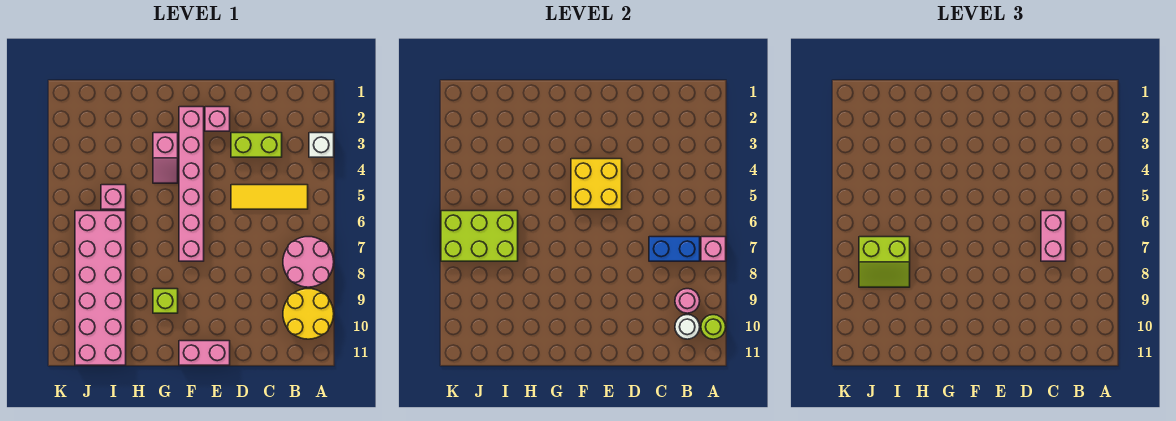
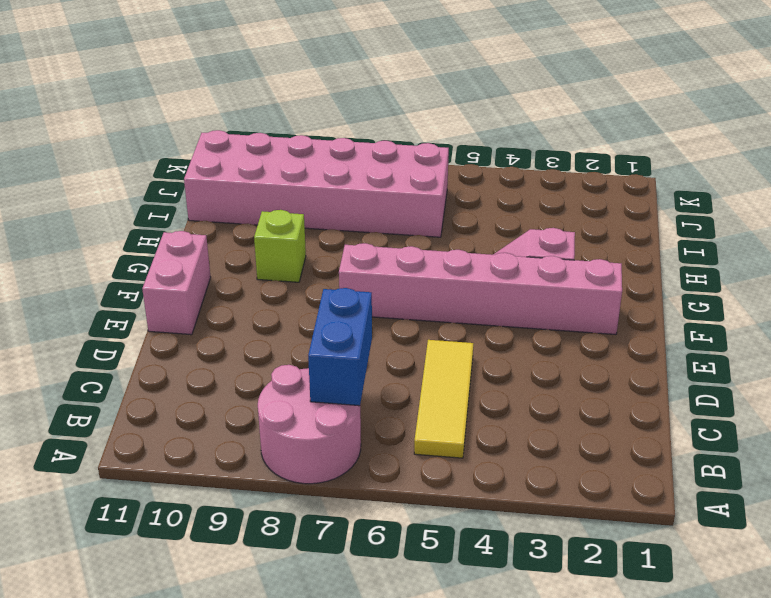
none -> white brick A3 level 1
none -> yellow round brick A9:B10 level 1
none -> lime brick C3:D3 level 1

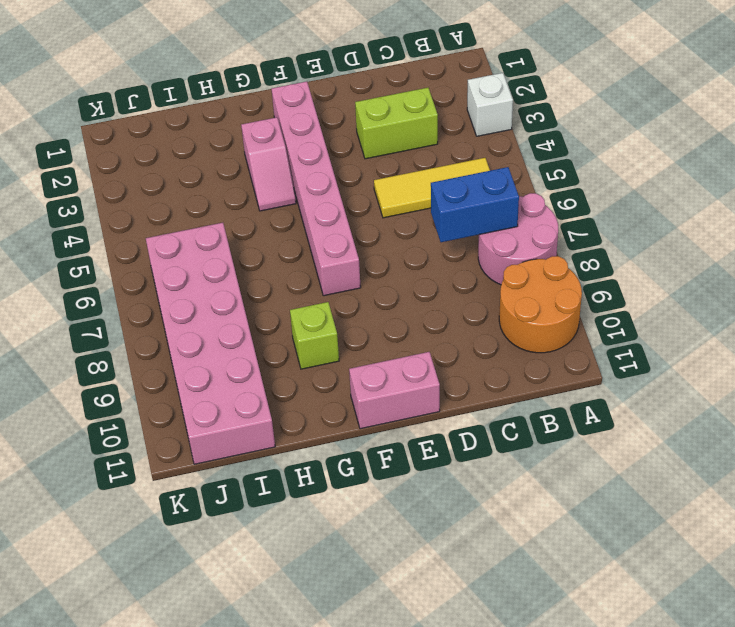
orange round brick A9:B10 level 1 -> yellow round brick A9:B10 level 1
none -> pink brick E2 level 1
none -> pink brick I5 level 1
none -> pink brick A7 level 2

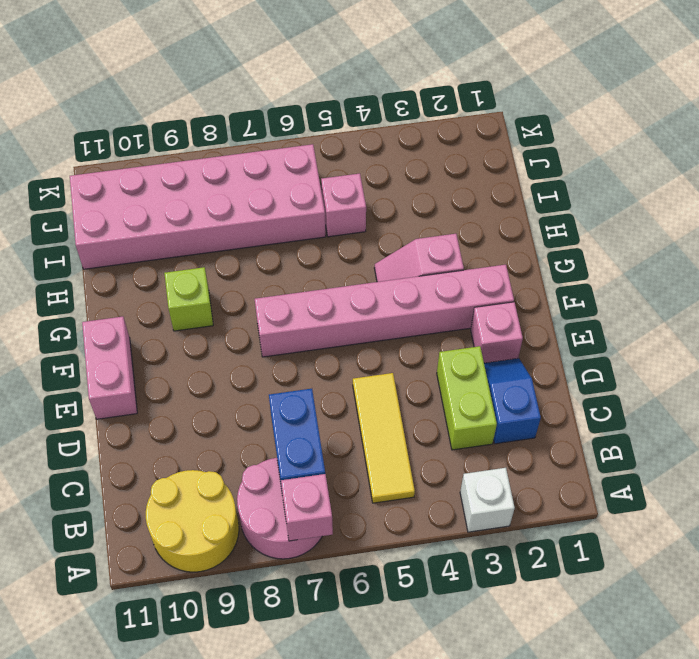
blue slope C2:D2 level 1 top C -> none
none -> lime round brick A10 level 2
none -> pink round brick B9 level 2
none -> white round brick B10 level 2

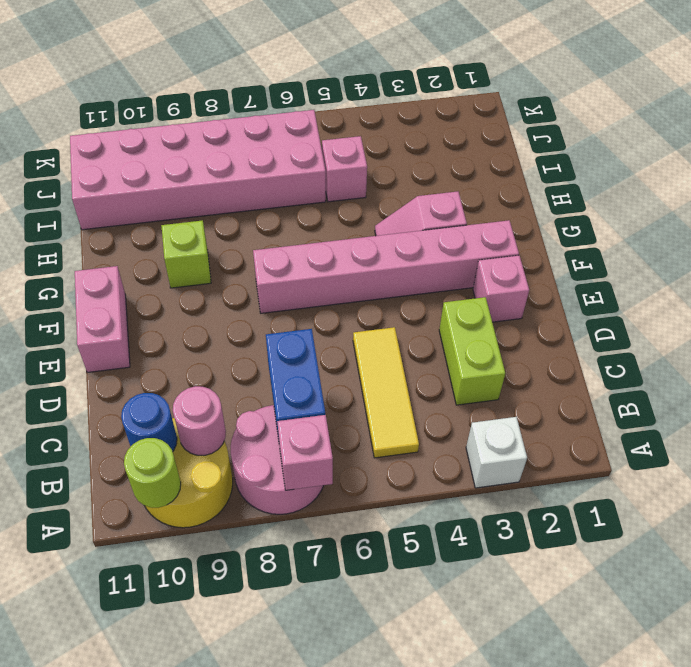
blue round brick B10 level 2 -> white round brick B10 level 2
none -> yellow brick E4:F5 level 2
none -> lime brick I6:K7 level 2
none -> pink brick C6:C7 level 3

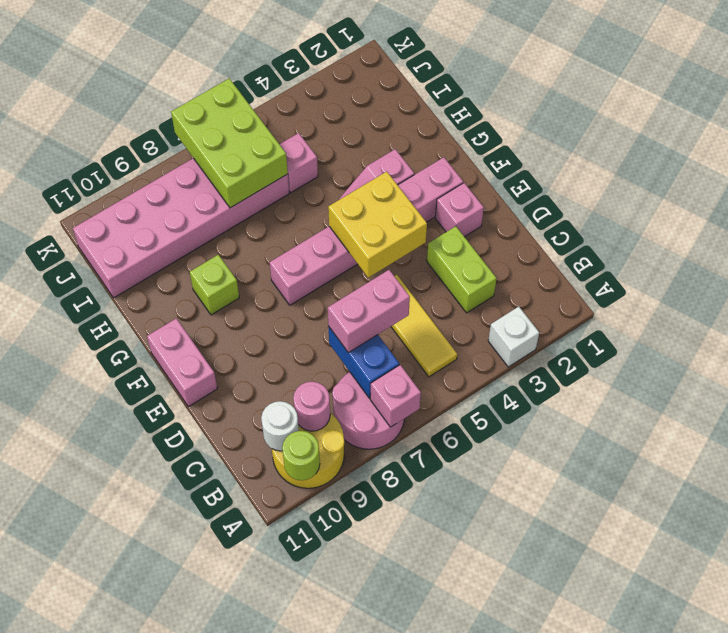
none -> lime slope I7:J8 level 3 top 7

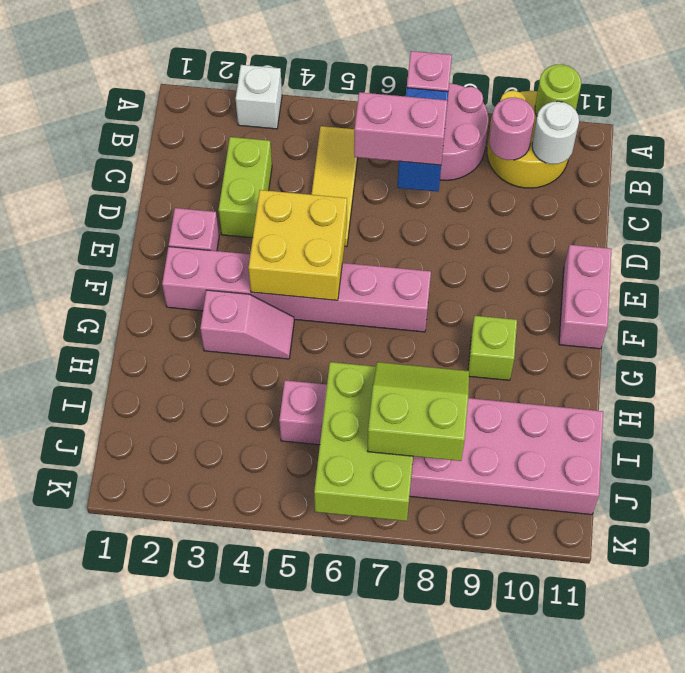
lime slope I7:J8 level 3 top J -> lime slope I7:J8 level 3 top 7

